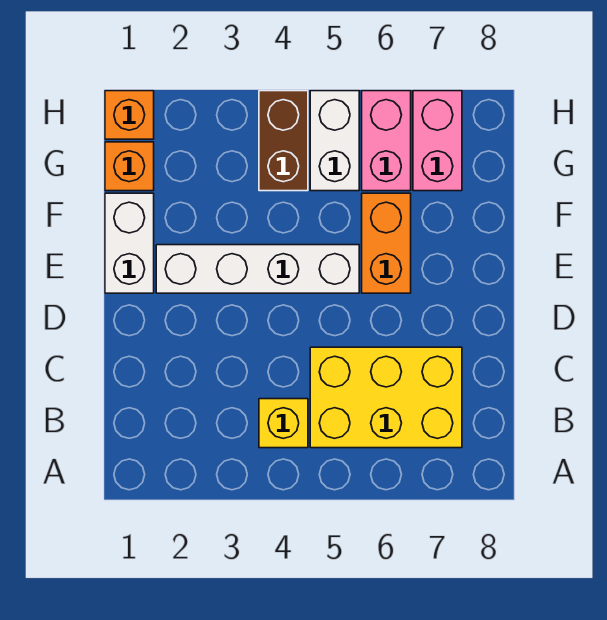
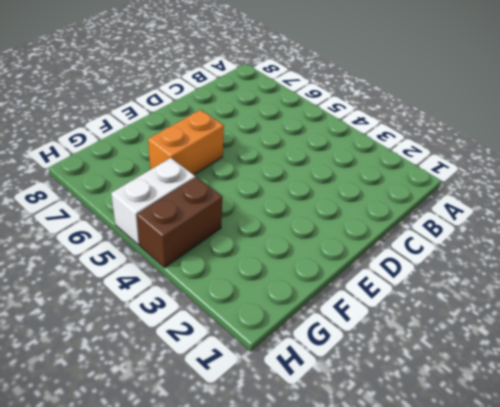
none -> yellow brick B4 level 1
none -> yellow brick B5:C7 level 1

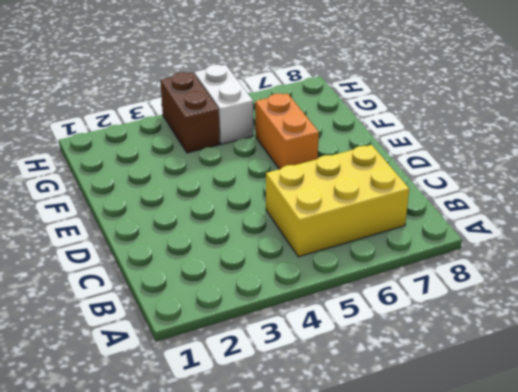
none -> yellow brick B4 level 1
none -> white brick E1:F1 level 1

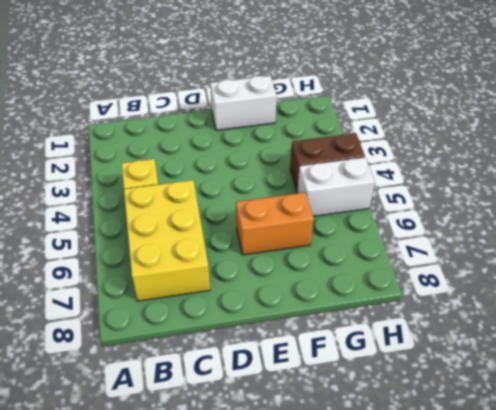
none -> white brick E2:E5 level 1
none -> orange brick G1 level 1

